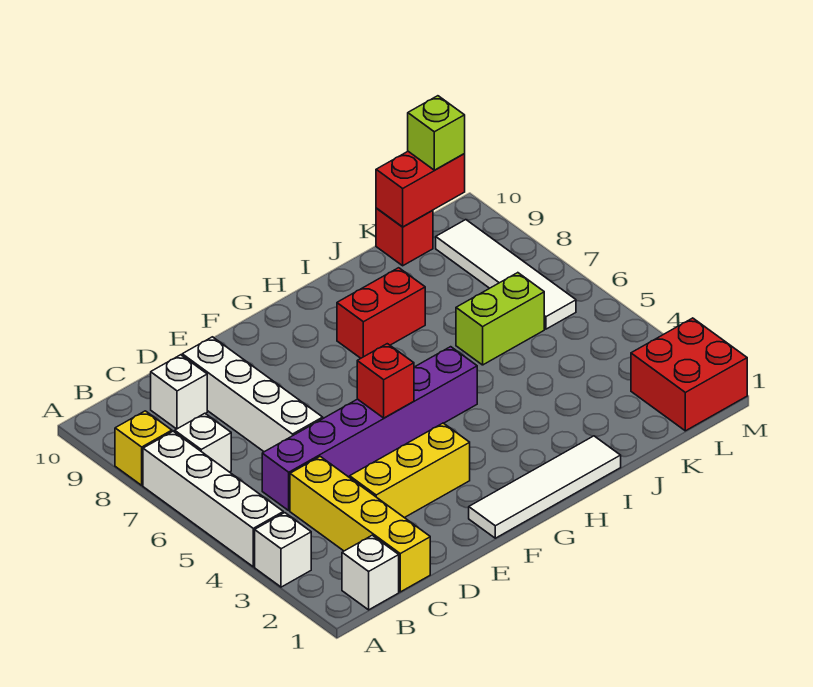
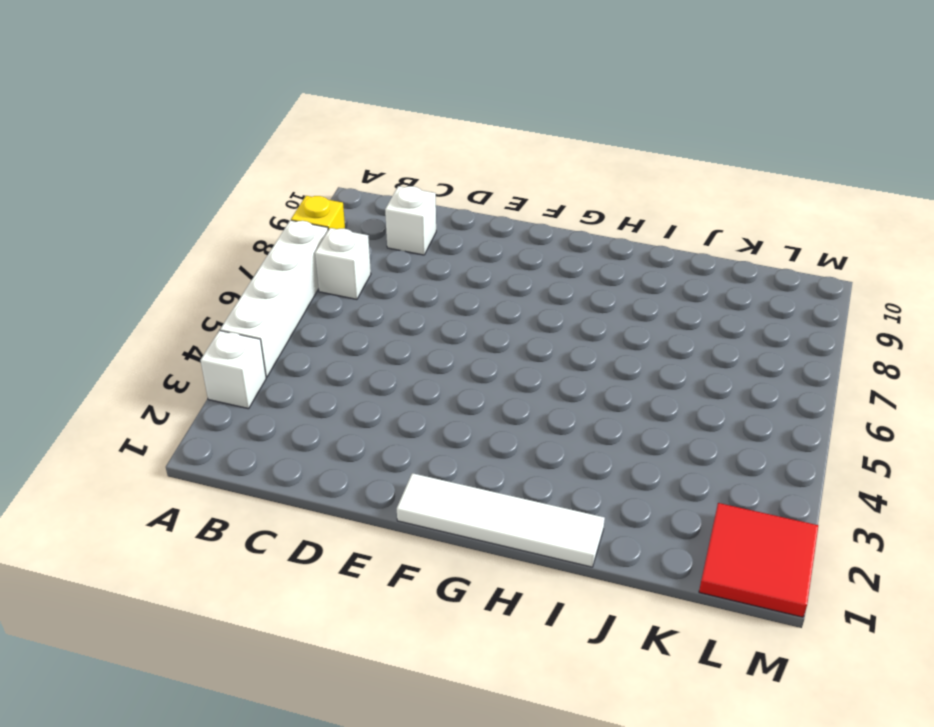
red tile L1:M2 level 1 -> red brick L1:M2 level 1
none -> white brick B1 level 1
none -> yellow brick C1:C4 level 1
none -> purple brick C5:H5 level 1

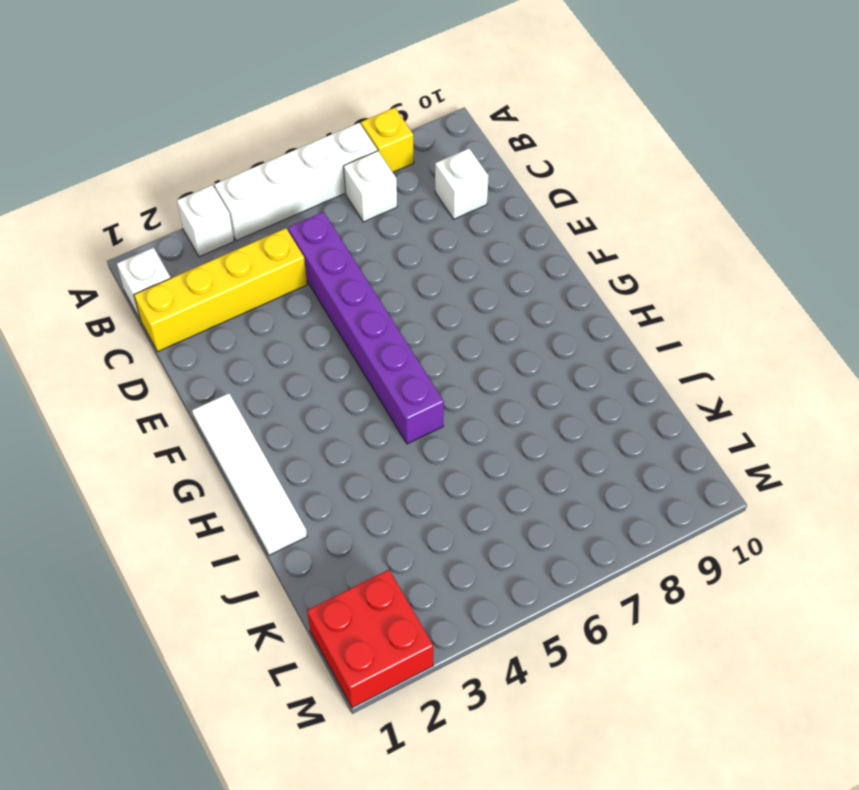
none -> yellow brick D3:F3 level 1
none -> white brick D6:D9 level 1
none -> red brick H8:I8 level 1

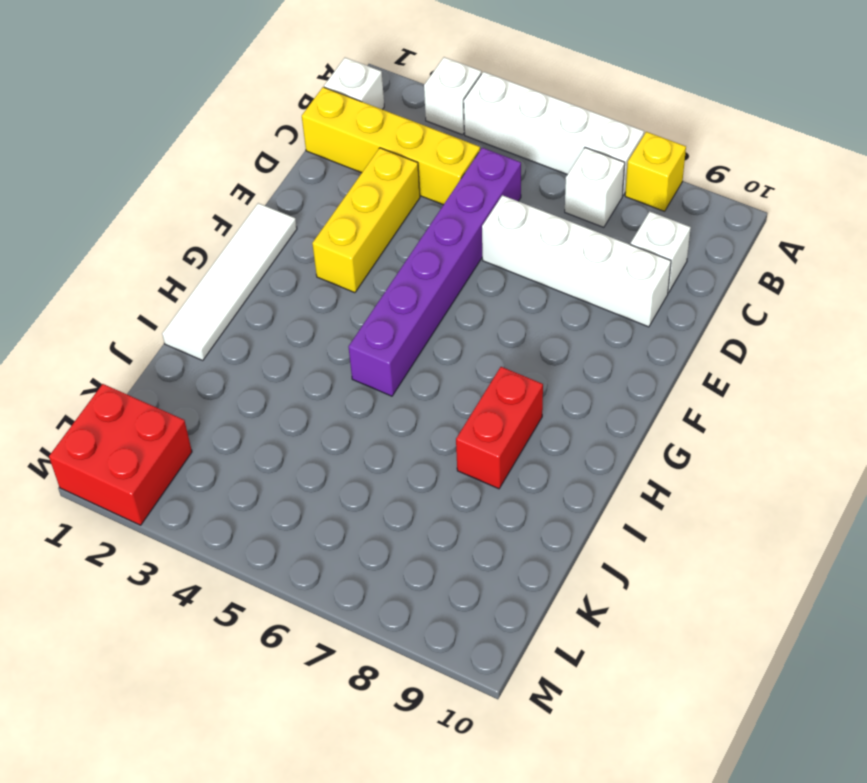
none -> lime brick J6:K6 level 1
none -> red brick K10 level 1
none -> white tile L6:L9 level 1

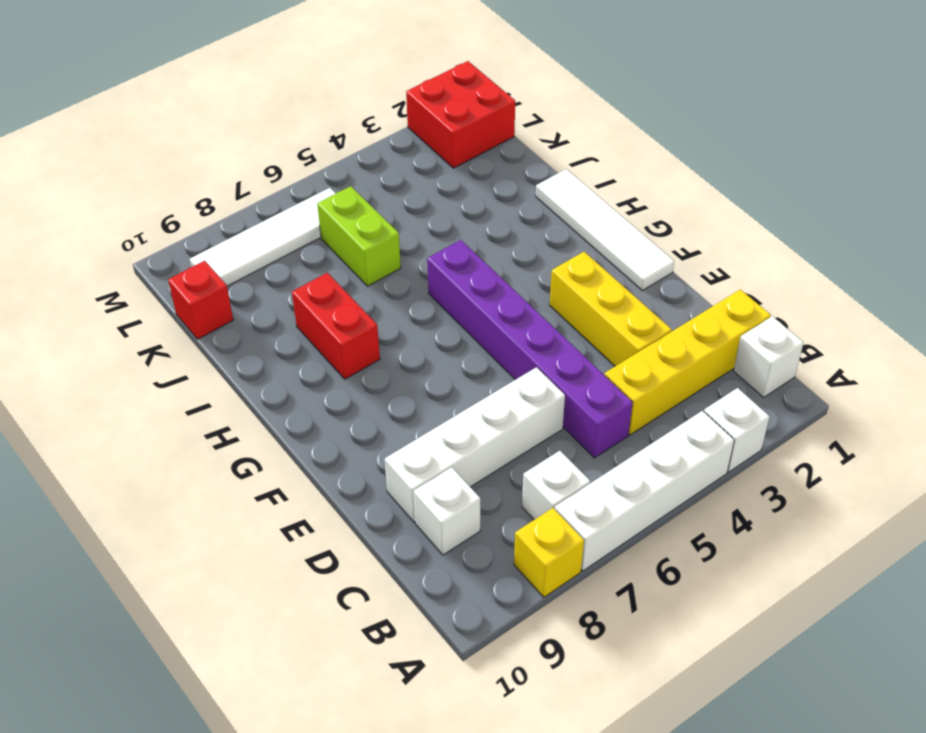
none -> red brick F5 level 2
none -> red brick K10:L10 level 2
none -> lime brick L10 level 3

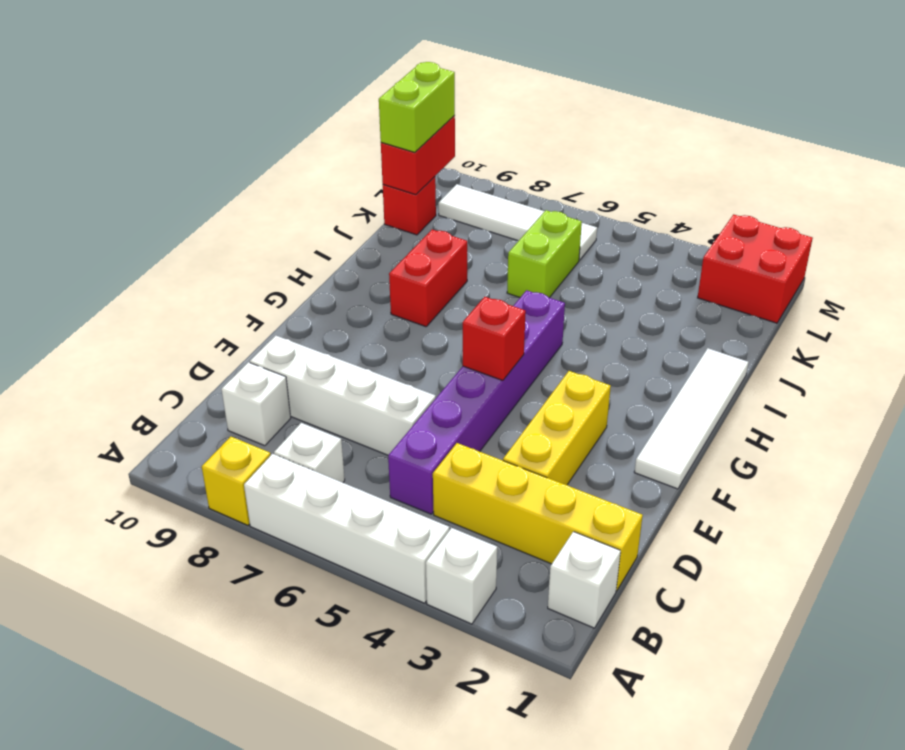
lime brick K10:L10 level 3 -> lime brick L10 level 3

